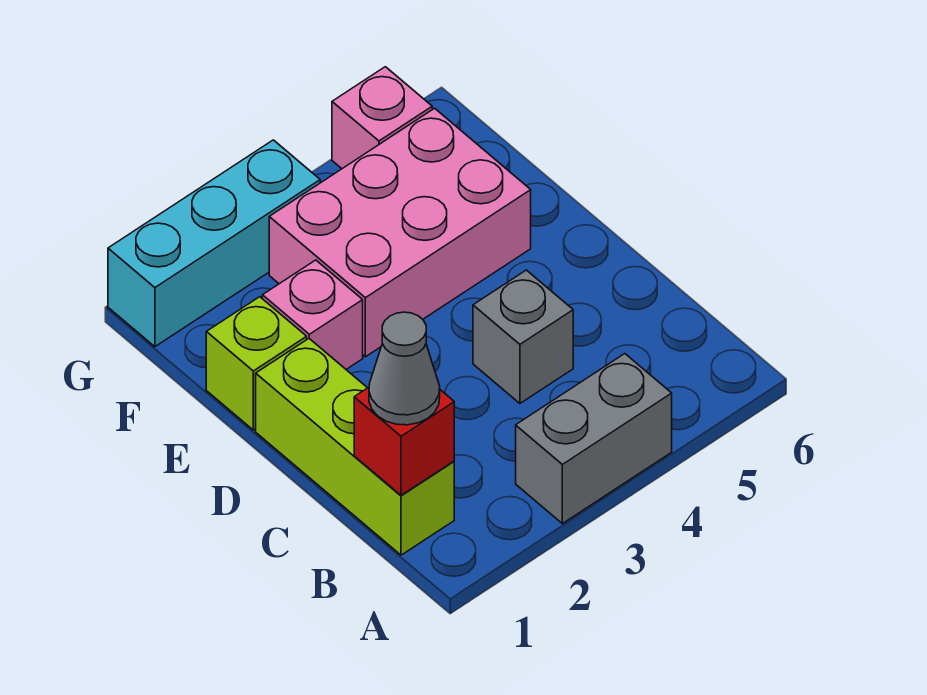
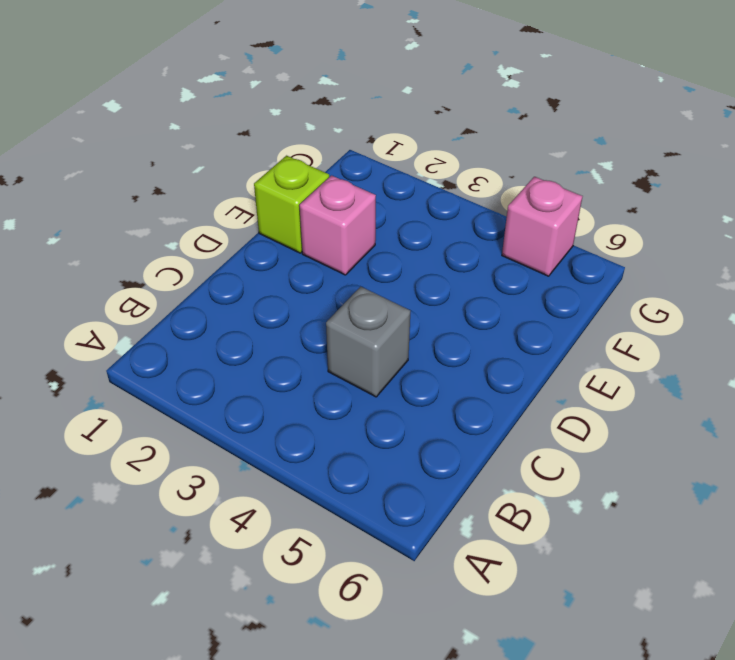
none -> grey brick A3:A4 level 1
none -> lime brick B1:D1 level 1

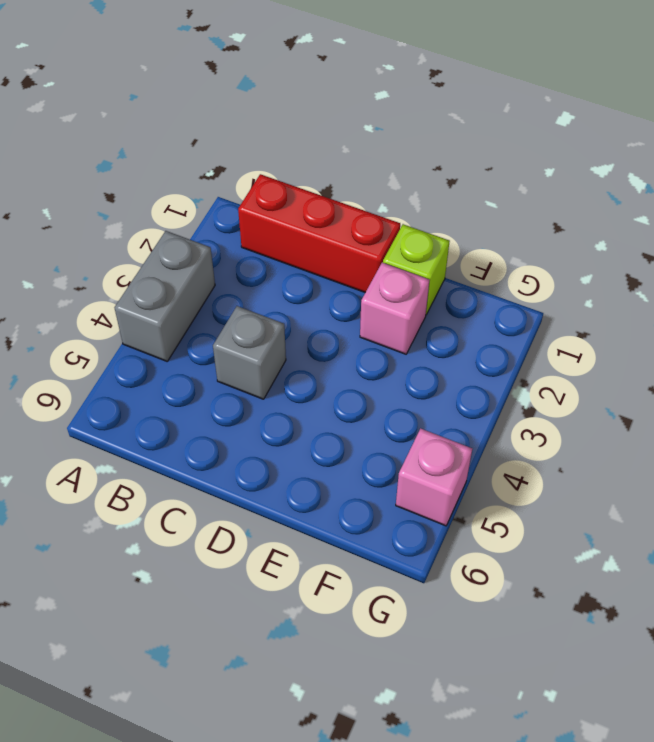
red brick B1:D1 level 1 -> lime brick B1:D1 level 1
none -> pink brick E3:F5 level 1
none -> cyan brick G1:G3 level 1

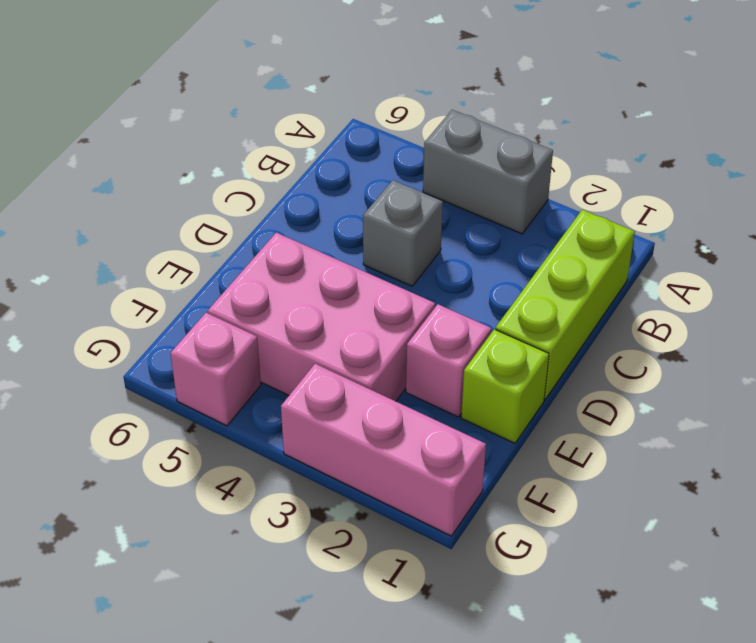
pink brick G1:G3 level 1 -> cyan brick G1:G3 level 1
none -> red brick B1 level 2
none -> grey cone B1 level 3

